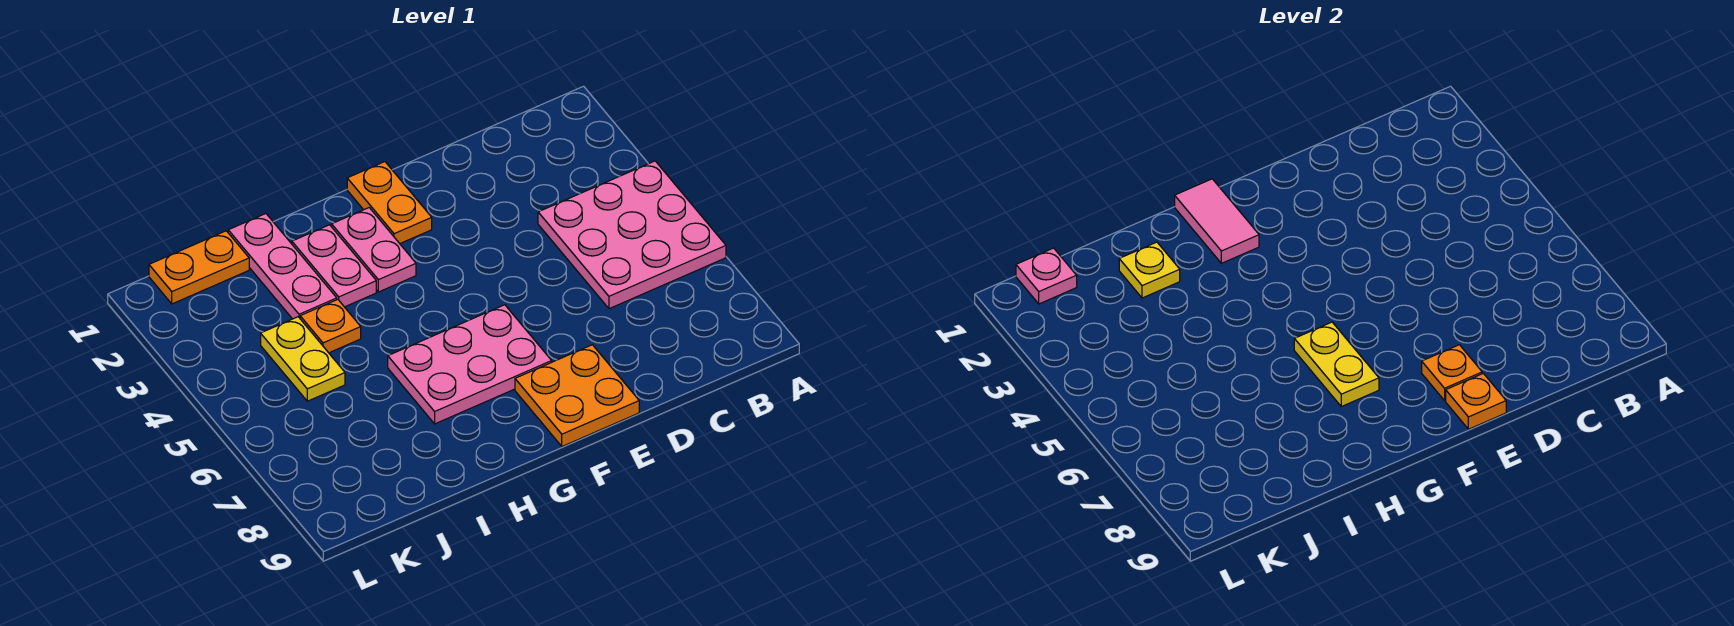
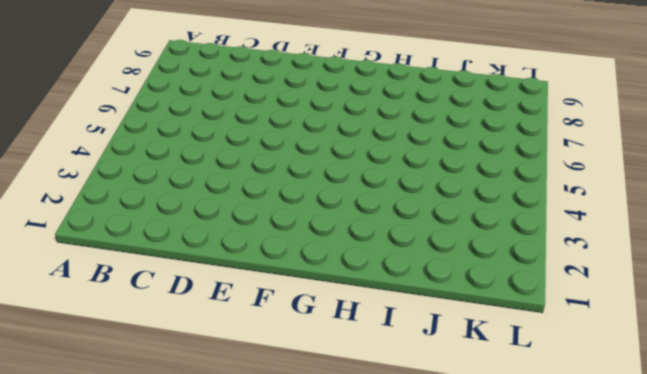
none -> pink plate A4:C6 level 1
none -> orange plate E8:F9 level 1
none -> orange plate F1:F2 level 1

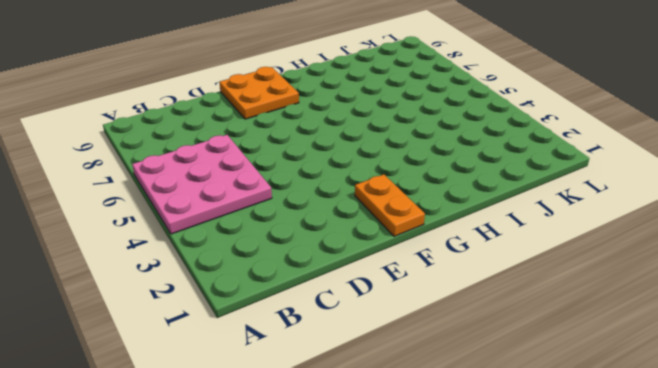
none -> pink plate F6:H7 level 1
none -> pink plate G2:G3 level 1
none -> pink plate H2:H3 level 1

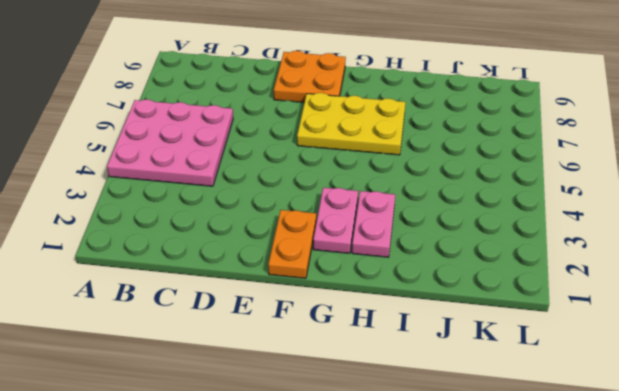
yellow plate F6:H7 level 1 -> pink plate F6:H7 level 1
none -> pink plate I1:I3 level 1
none -> orange plate I4 level 1
none -> orange plate J1:K1 level 1

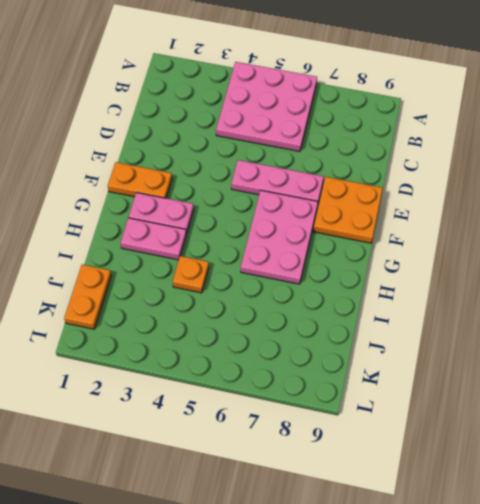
pink plate E5:E7 level 1 -> pink plate I1:I3 level 1
none -> yellow plate J4:J5 level 1
none -> orange plate E8 level 2
none -> orange plate E9 level 2

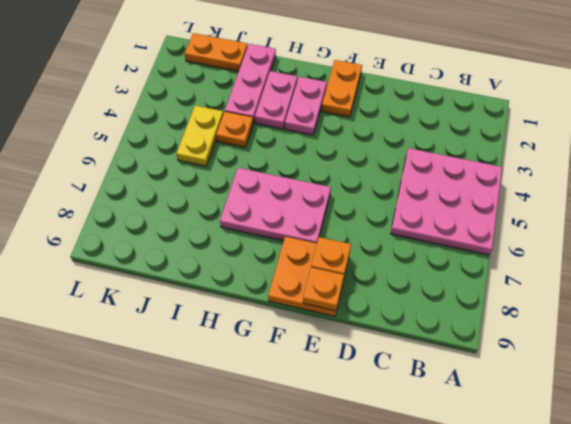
none -> pink tile G1:G2 level 2
none -> yellow plate G6:G7 level 2
none -> yellow plate I2 level 2

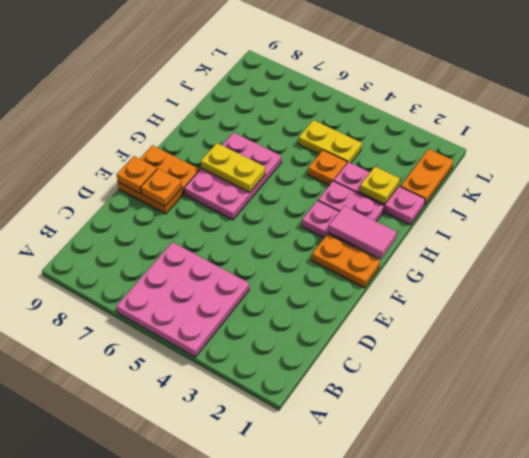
none -> pink plate K1 level 2

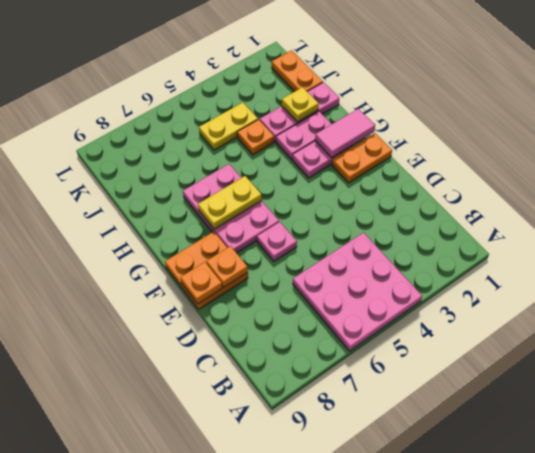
pink plate E6 level 1 -> pink plate K1 level 2

